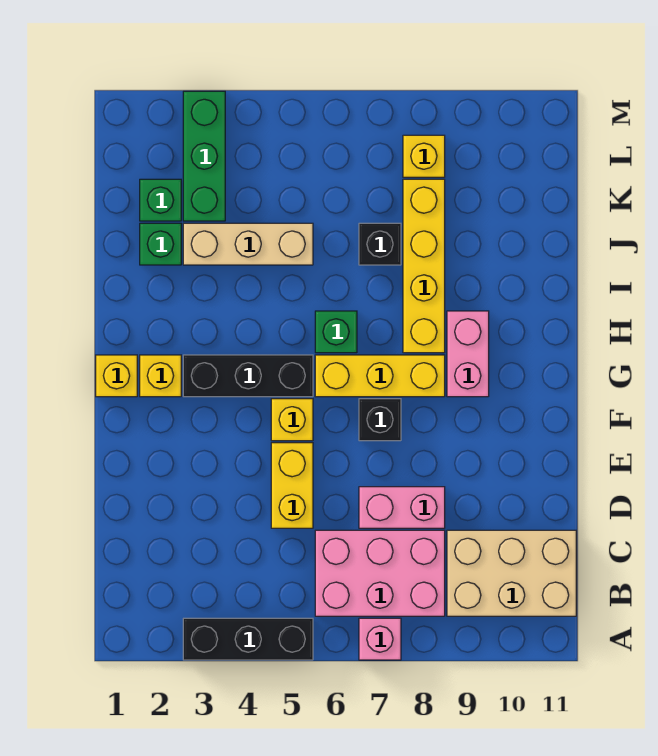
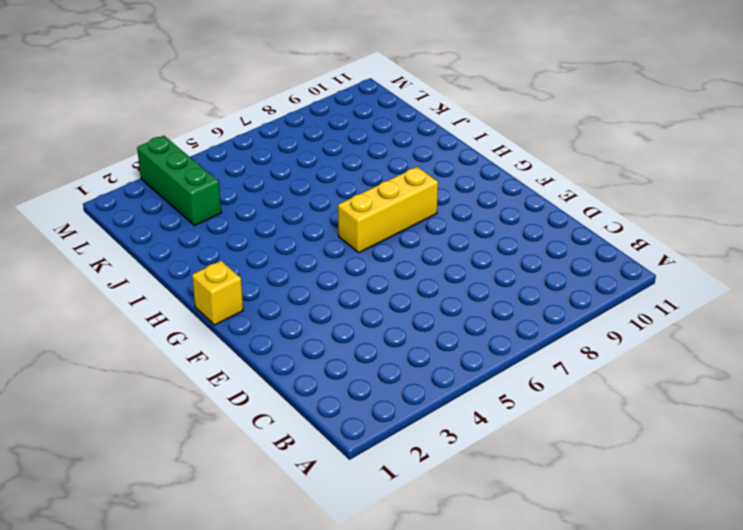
none -> black brick A3:A5 level 1
none -> pink brick A7 level 1
none -> pink brick B6:C8 level 1

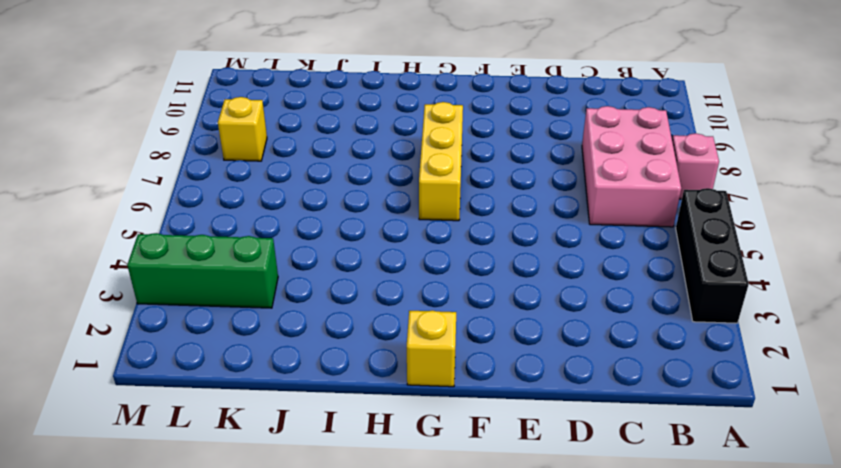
none -> tan brick B9:C11 level 1
none -> yellow brick D5:E5 level 1
none -> pink brick D7:D8 level 1

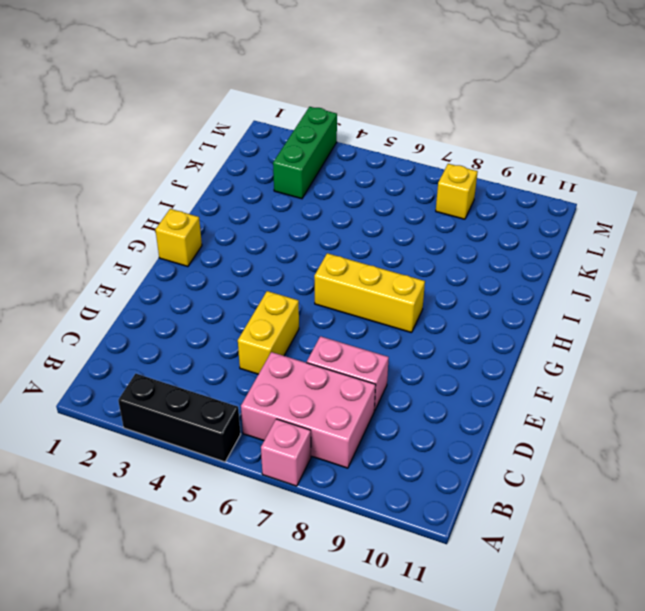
none -> tan brick B9:C11 level 1
none -> yellow brick F5 level 1
none -> black brick F7 level 1

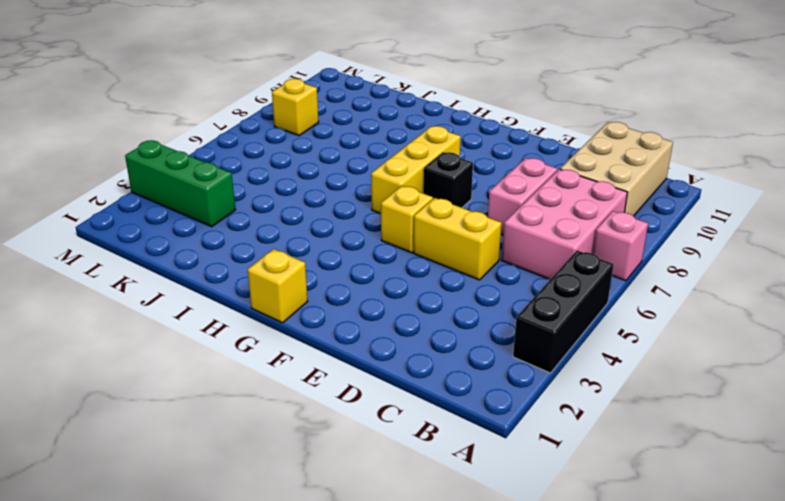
none -> yellow brick G2 level 1
none -> black brick G3:G5 level 1
none -> pink brick G9:H9 level 1

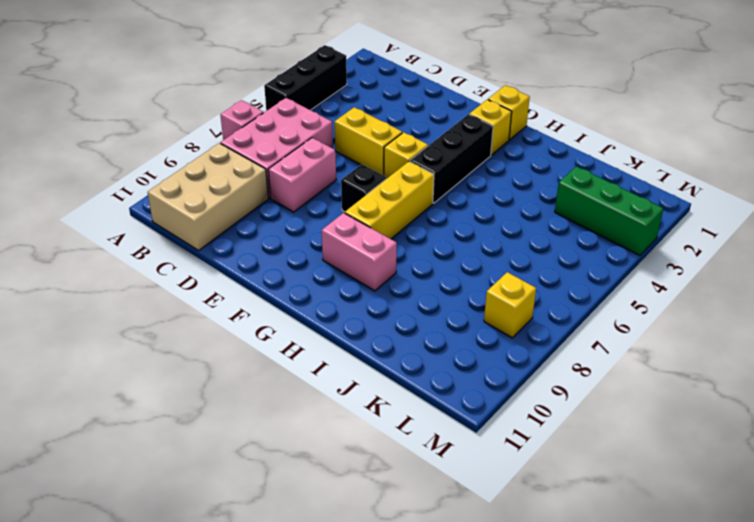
none -> green brick H6 level 1
none -> yellow brick H8:K8 level 1
none -> green brick J2 level 1

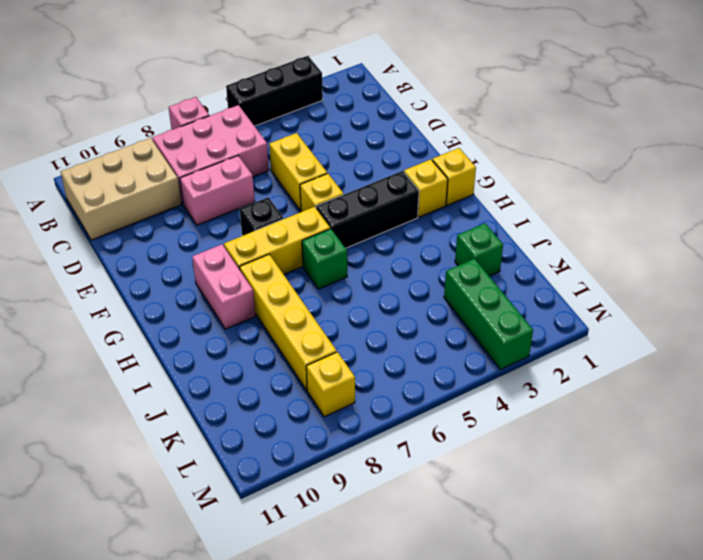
none -> tan brick J3:J5 level 1
none -> black brick J7 level 1
none -> green brick K2 level 1

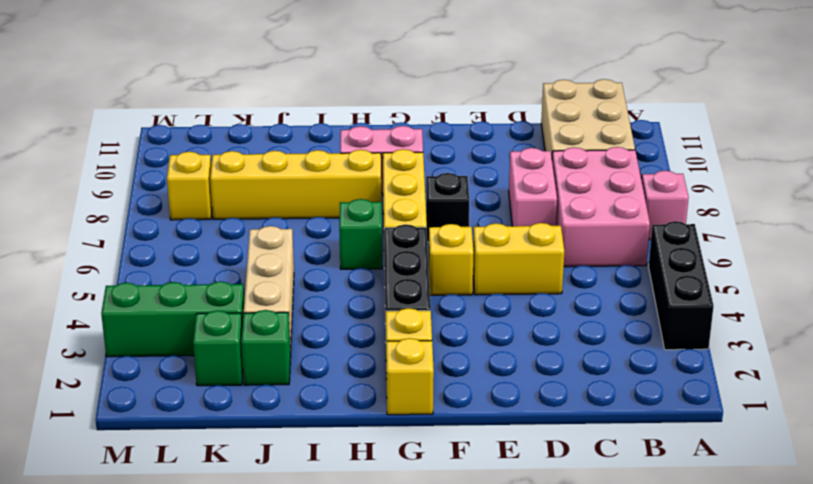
none -> black brick J7 level 1

